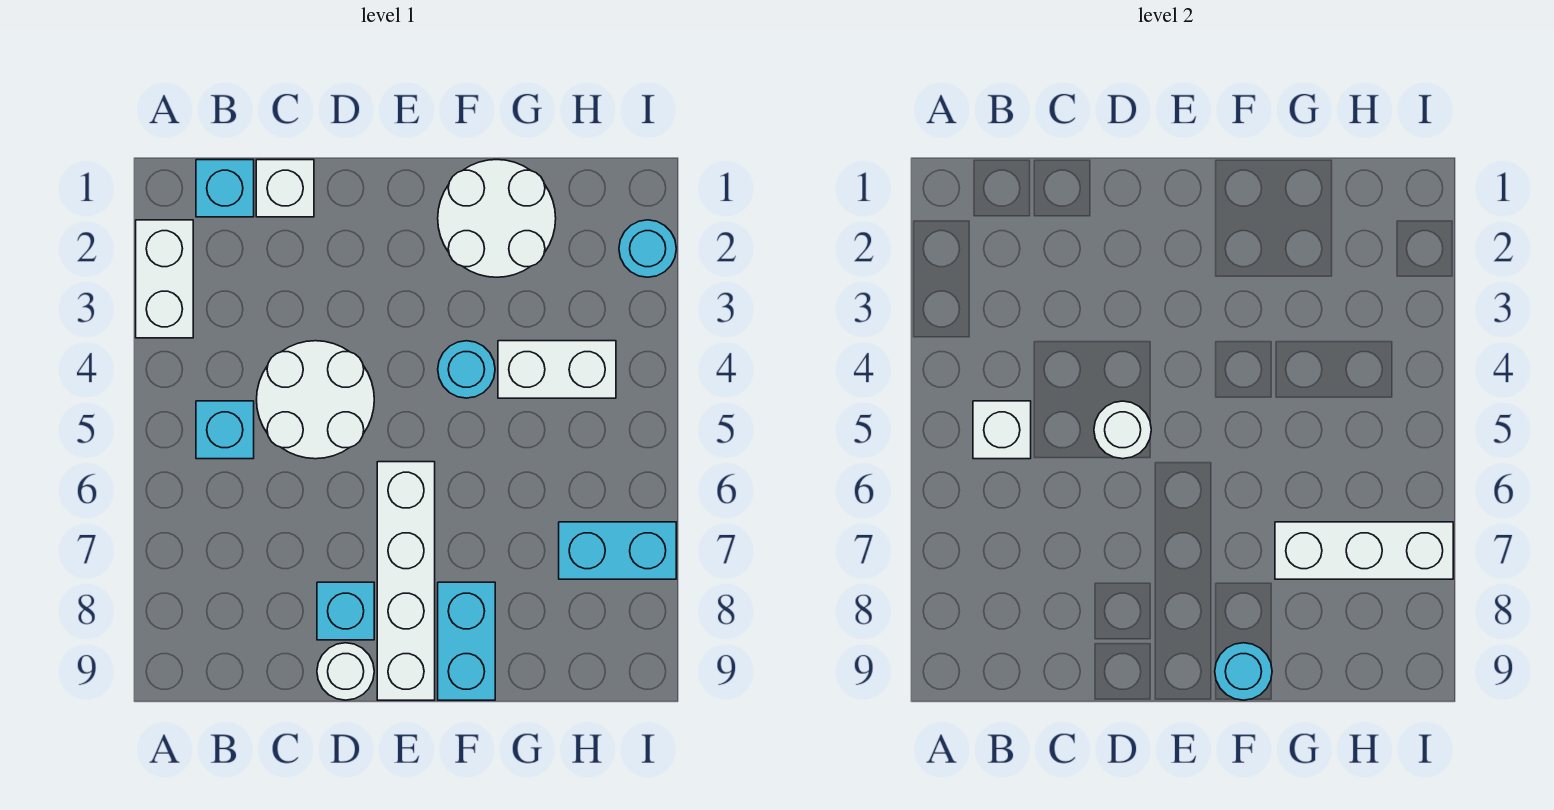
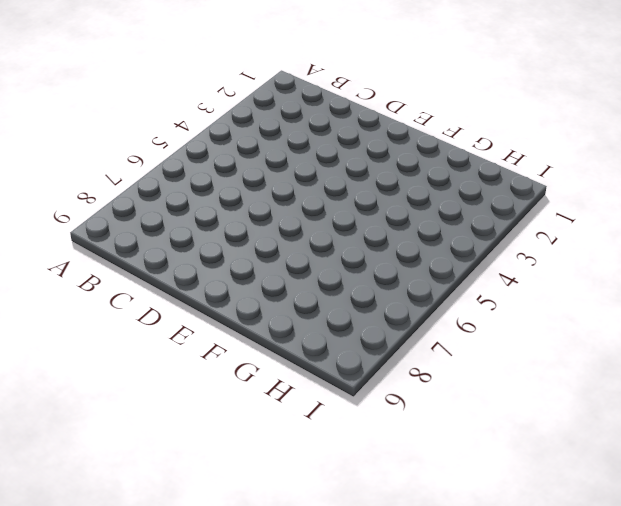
none -> white brick A2:A3 level 1
none -> cyan brick B1 level 1
none -> cyan brick B5 level 1

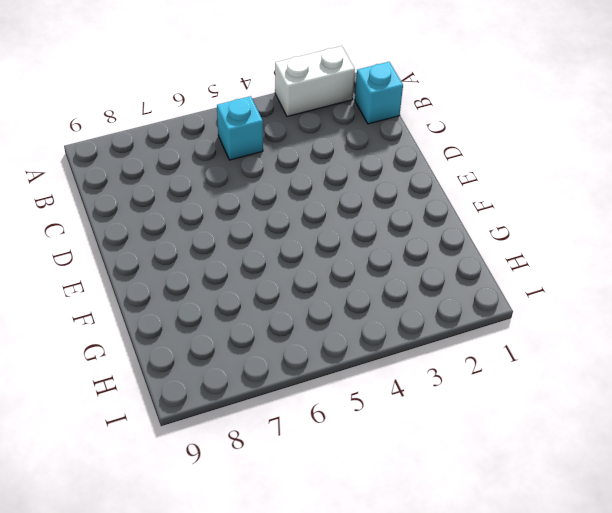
none -> white brick C1 level 1
none -> white round brick C4:D5 level 1
none -> cyan brick D8 level 1

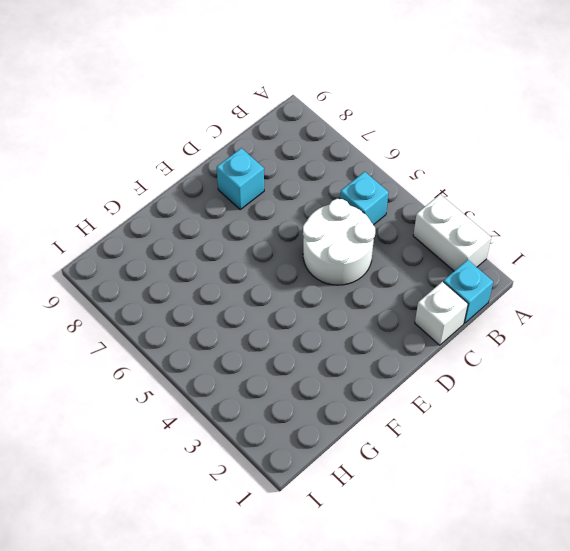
none -> white round brick D9 level 1
none -> white brick E6:E9 level 1
none -> white round brick F1:G2 level 1

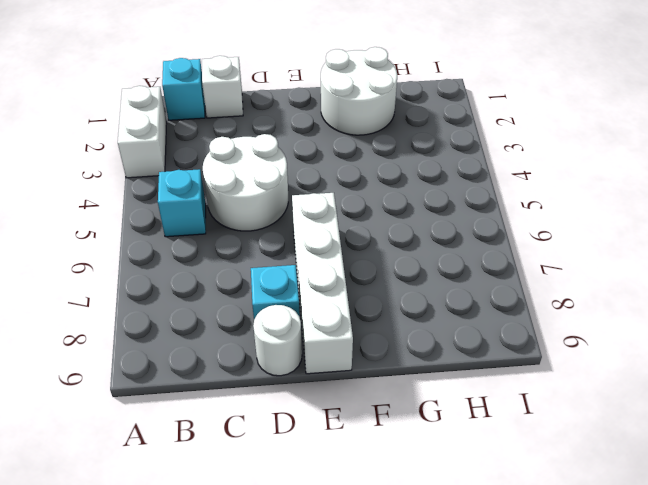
none -> cyan round brick F4 level 1
none -> cyan brick F8:F9 level 1
none -> white brick G4:H4 level 1

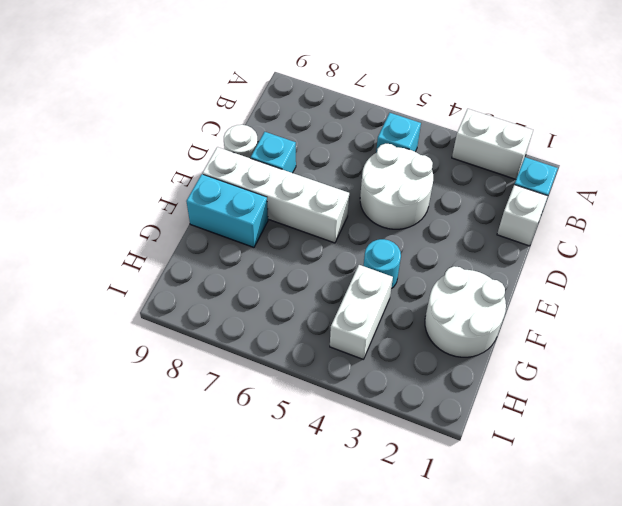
none -> cyan brick H7:I7 level 1
none -> cyan round brick I2 level 1
none -> white brick B5 level 2

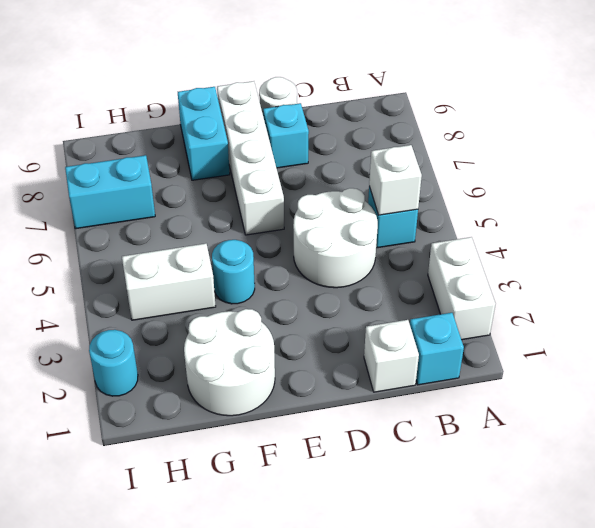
none -> white round brick D5 level 2
none -> cyan round brick F9 level 2
none -> white brick G7:I7 level 2

